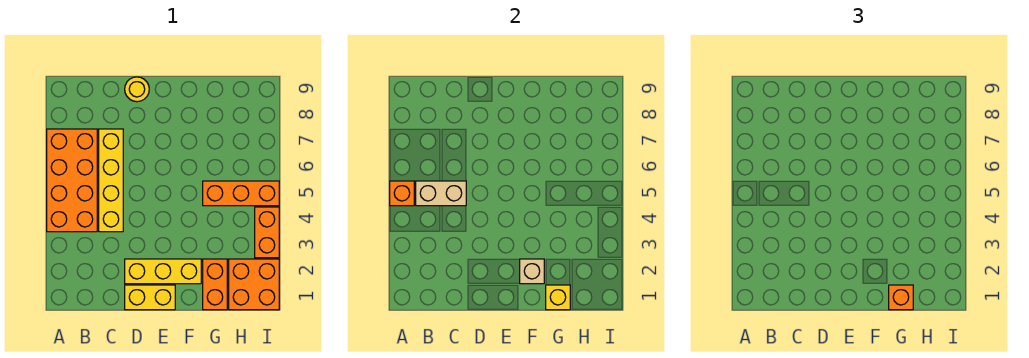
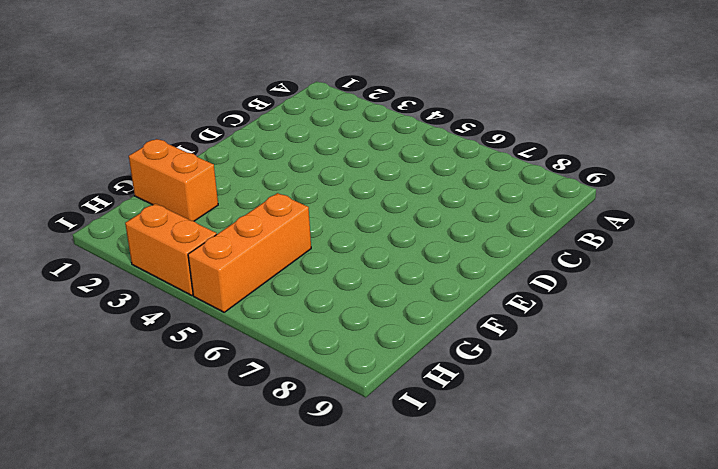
none -> orange brick A4:B7 level 1
none -> yellow brick C4:C7 level 1
none -> yellow brick D1:E1 level 1

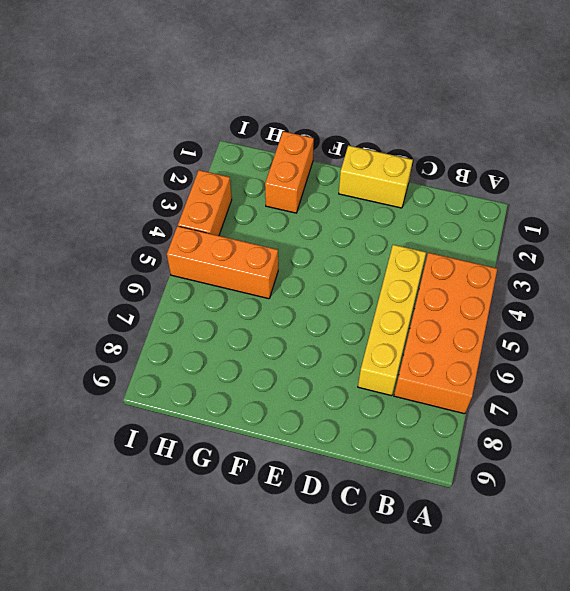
none -> yellow brick D2:F2 level 1
none -> yellow round brick D9 level 1
none -> orange brick H1:I2 level 1

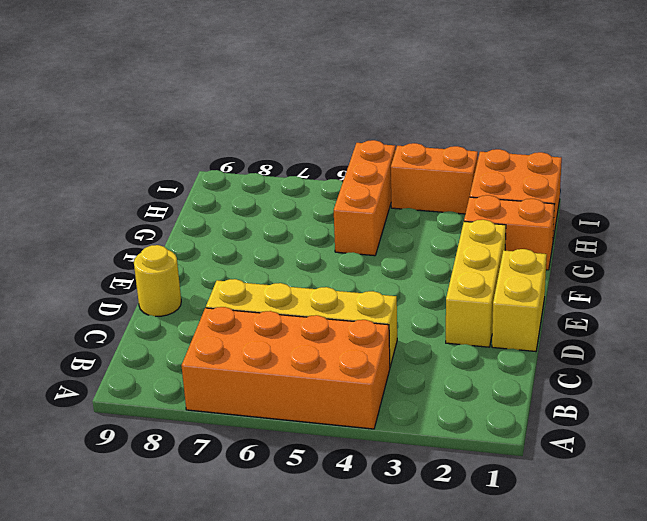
none -> orange brick A5 level 2
none -> tan brick B5:C5 level 2
none -> tan brick F2 level 2

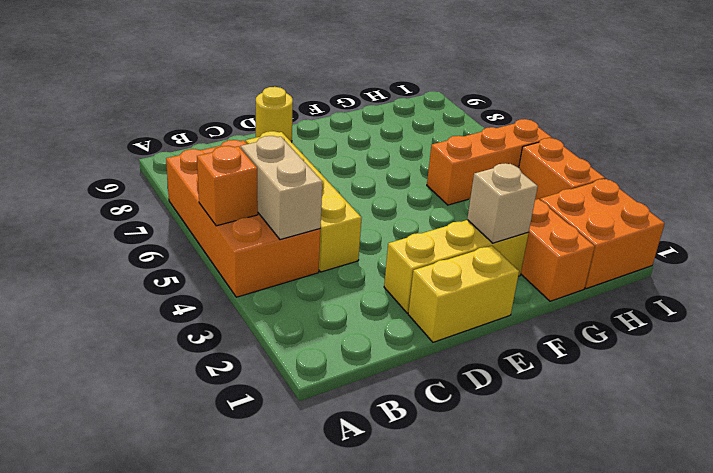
tan brick B4:B5 level 2 -> tan brick B5:C5 level 2
none -> yellow brick G1 level 2
none -> orange brick G1 level 3

